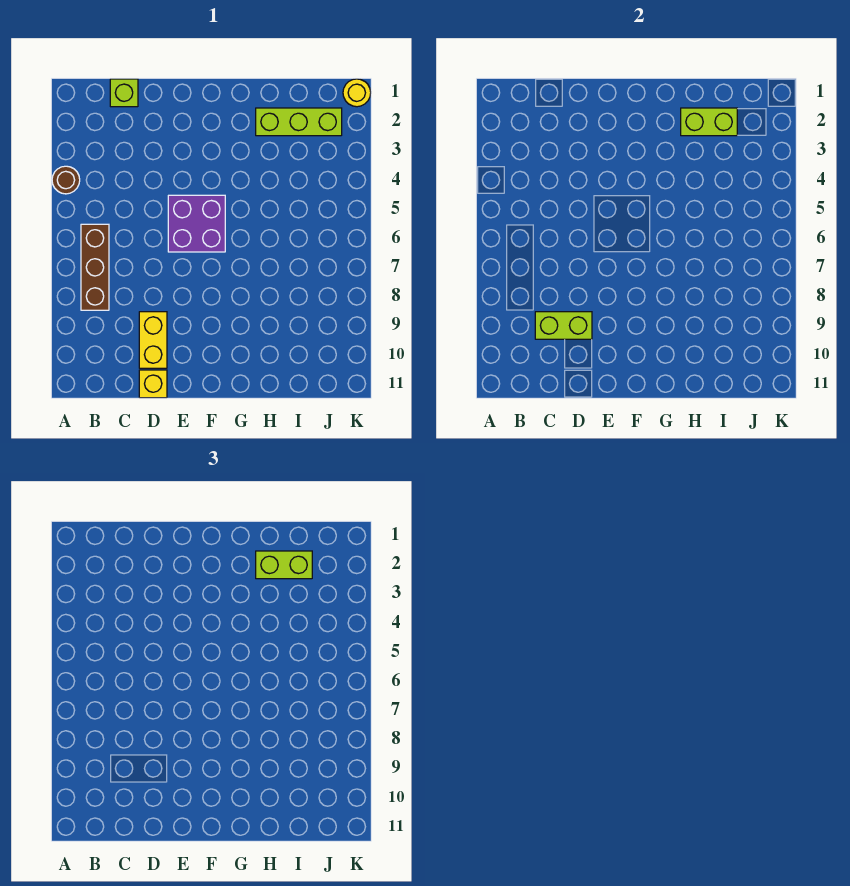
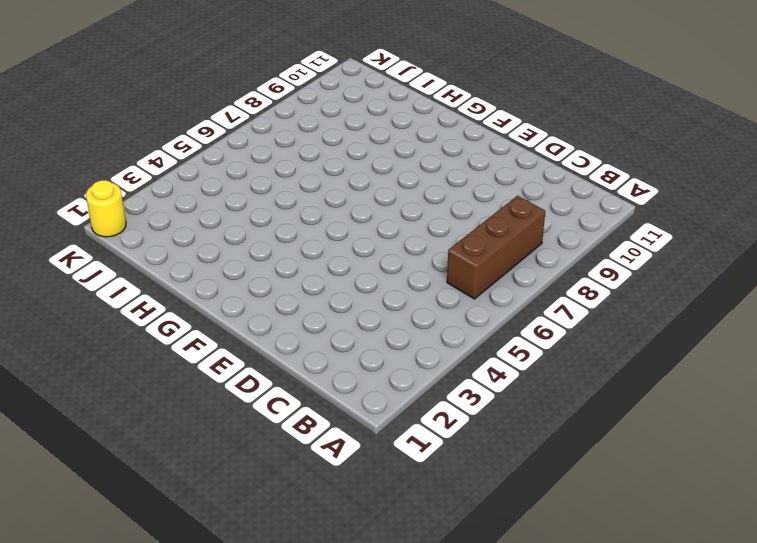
none -> brown round brick A4 level 1
none -> lime brick C1 level 1

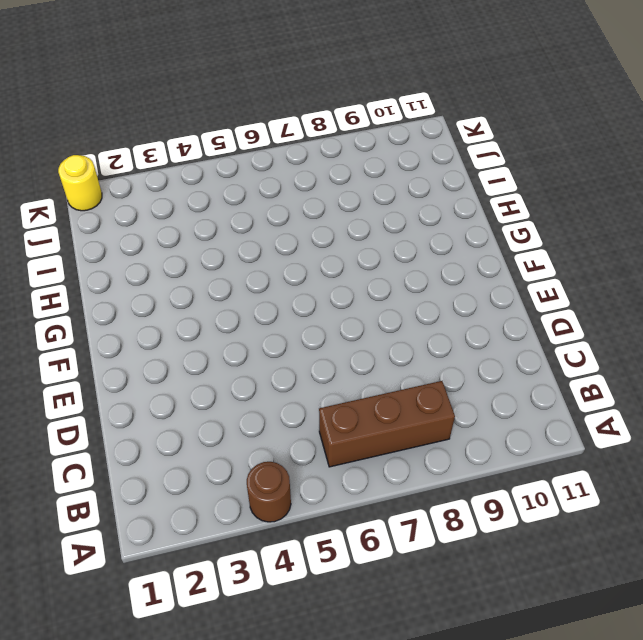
none -> lime brick C1 level 1
none -> yellow brick D9:D10 level 1

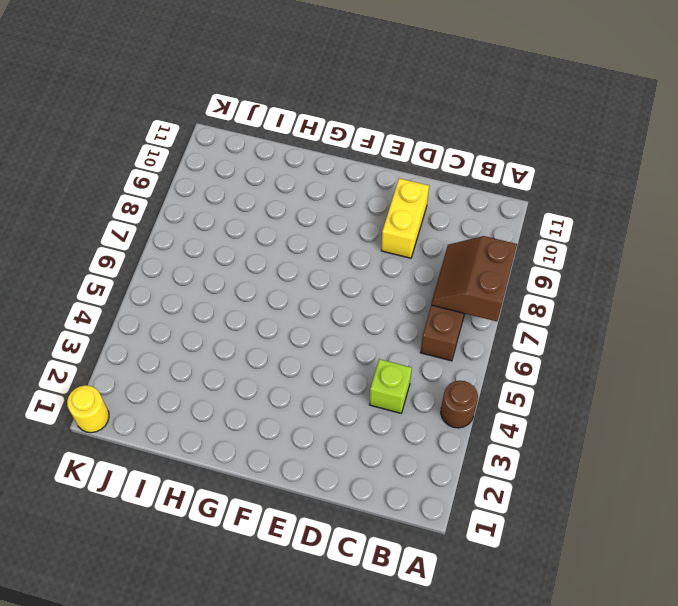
brown slope A7:B8 level 2 top A -> none
lime brick C4 level 1 -> lime brick C1 level 1
none -> yellow brick D11 level 1
none -> purple brick E5:F6 level 1

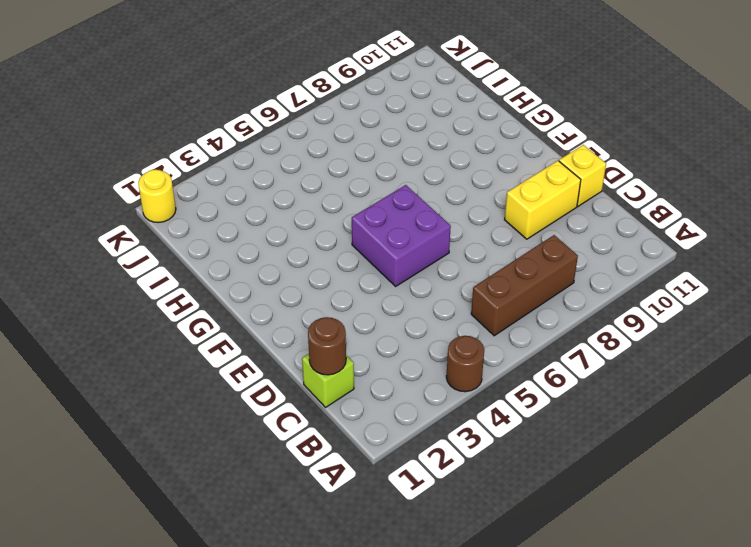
brown round brick C1 level 2 -> none
none -> lime brick H2:J2 level 1
none -> lime brick C9:D9 level 2

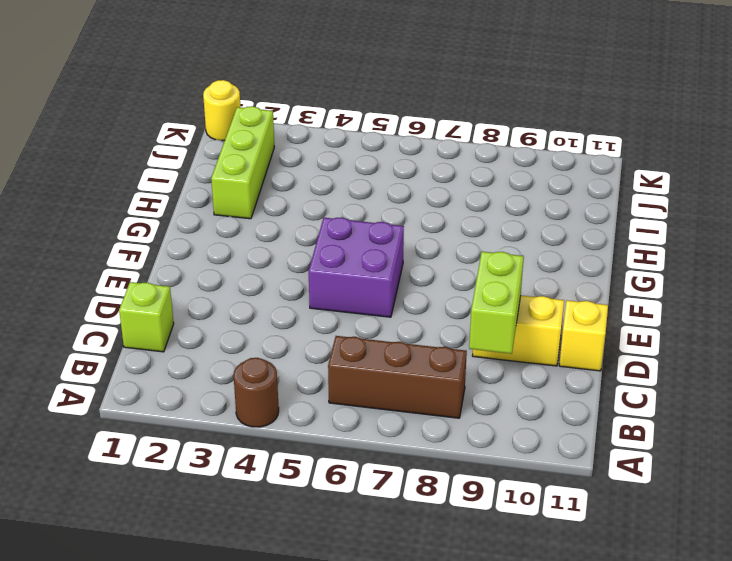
none -> lime brick H2:I2 level 2
none -> lime brick H2:I2 level 3

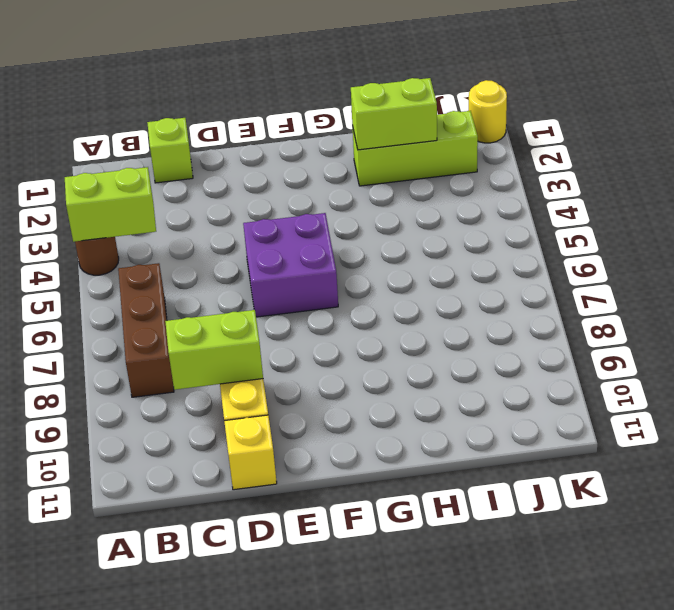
lime brick A4:B4 level 2 -> lime brick H2:I2 level 3

